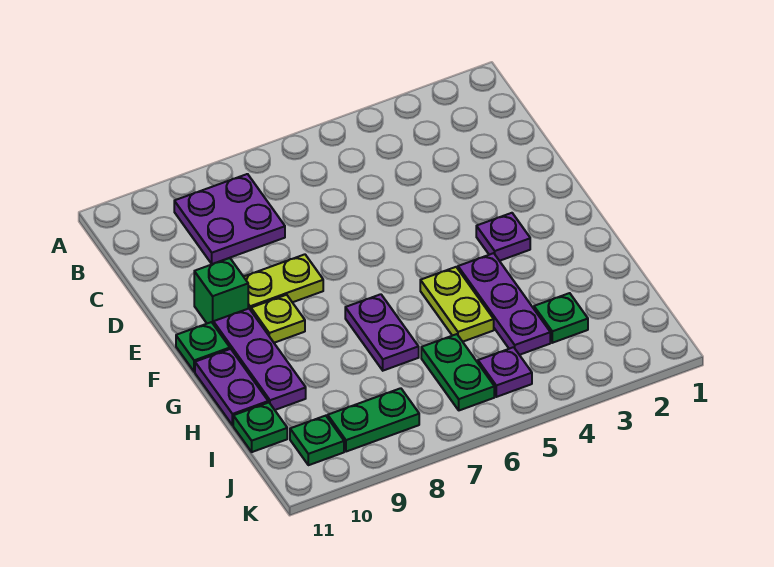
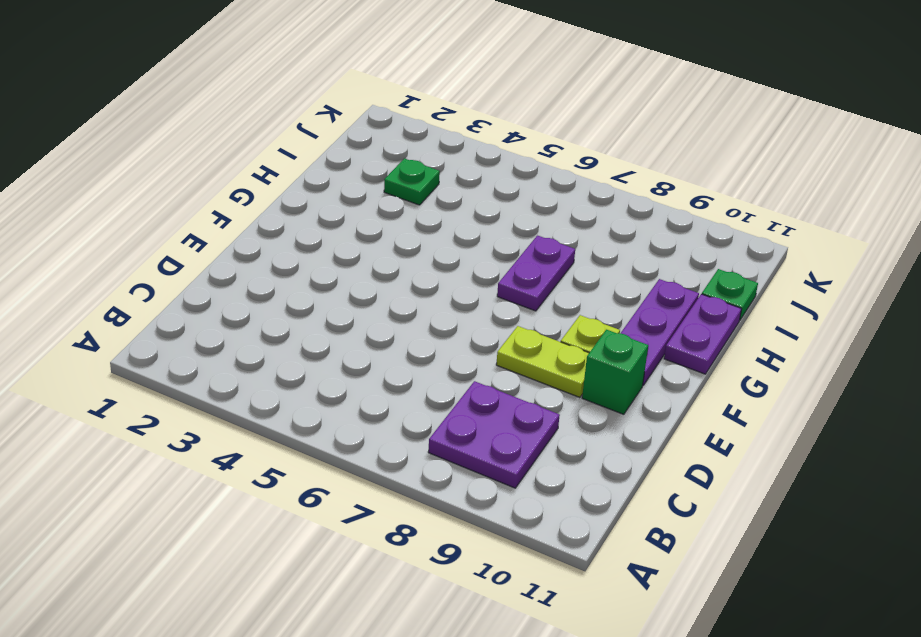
none -> purple plate F3 level 1
none -> green plate F11 level 1
none -> purple plate G4:I4 level 1

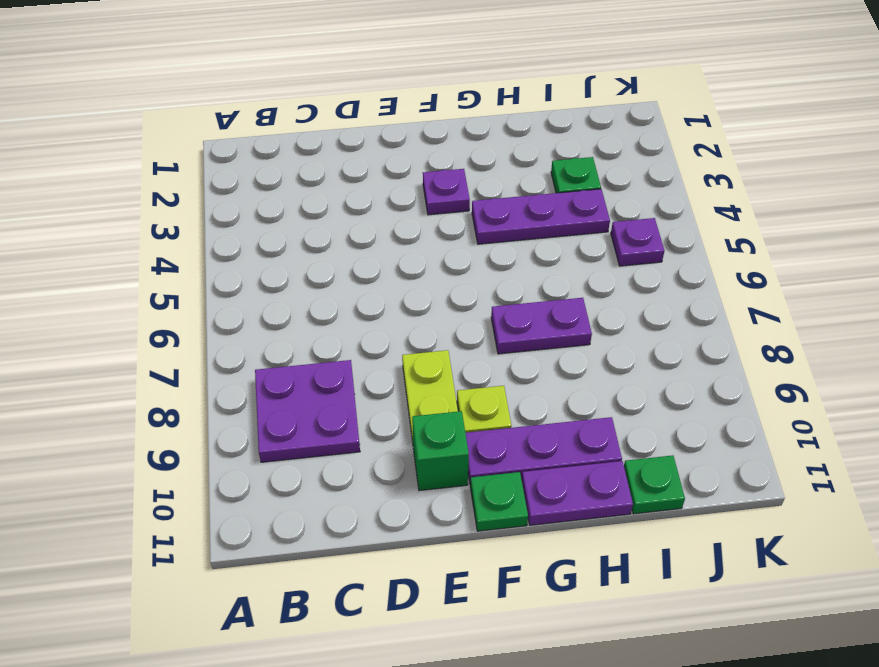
none -> lime plate G5:H5 level 1
none -> green plate I6:J6 level 1
none -> green plate J8:J9 level 1

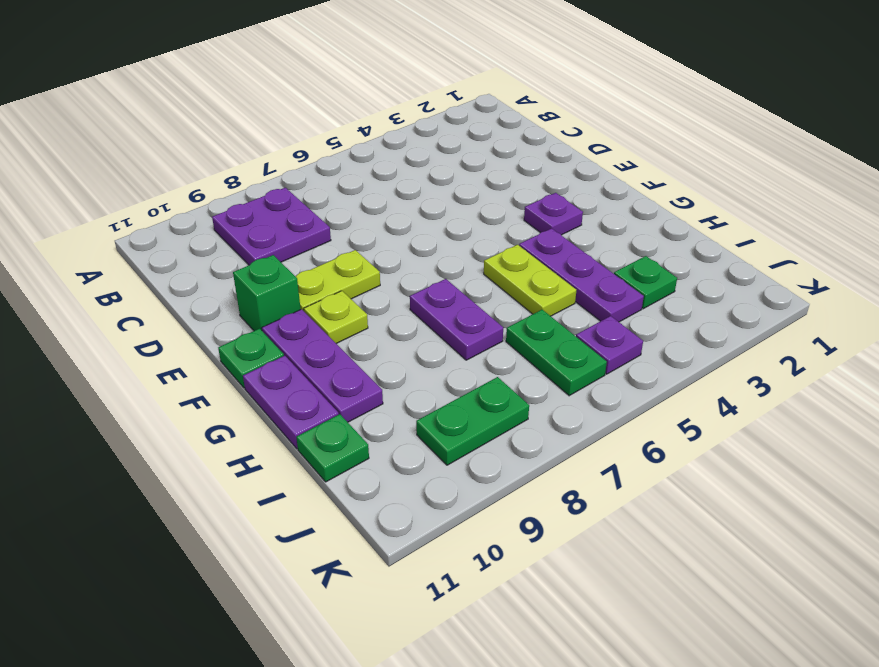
none -> green plate J10 level 1

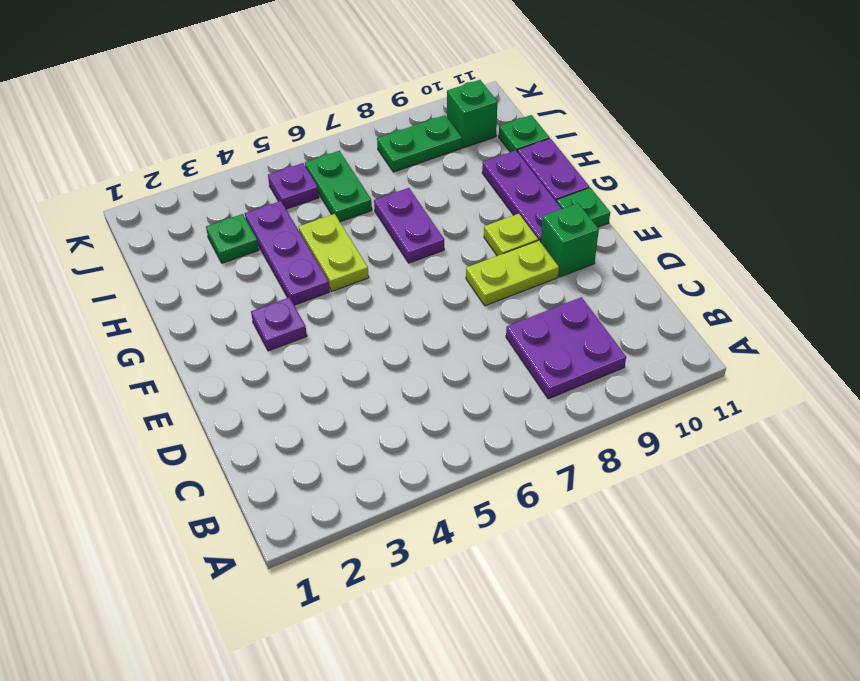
green brick J10 level 1 -> green plate J10 level 1

